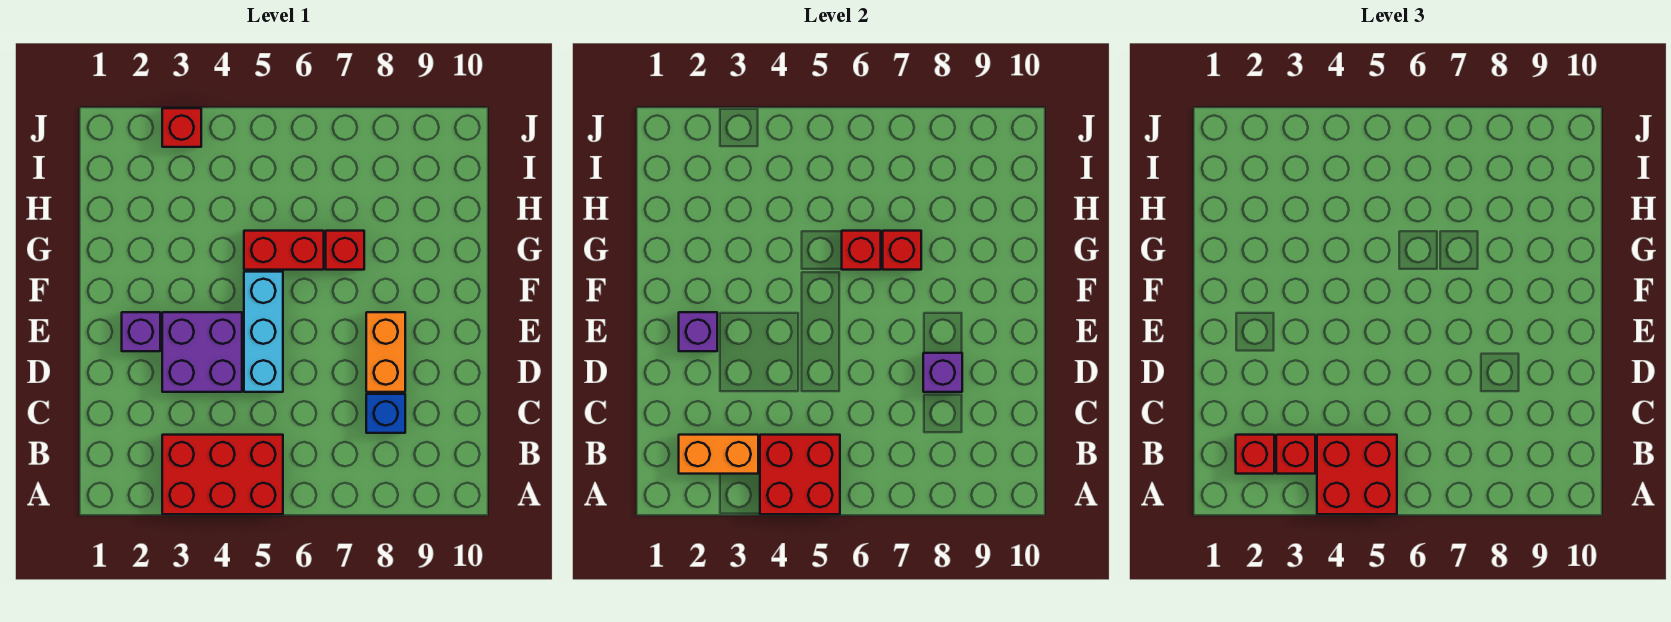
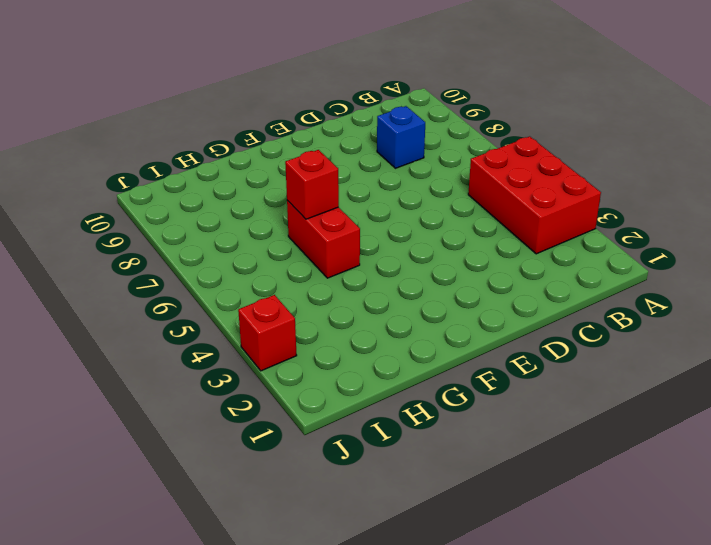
none -> purple brick D3:E4 level 1
none -> cyan brick D5:F5 level 1
none -> orange brick D8:E8 level 1

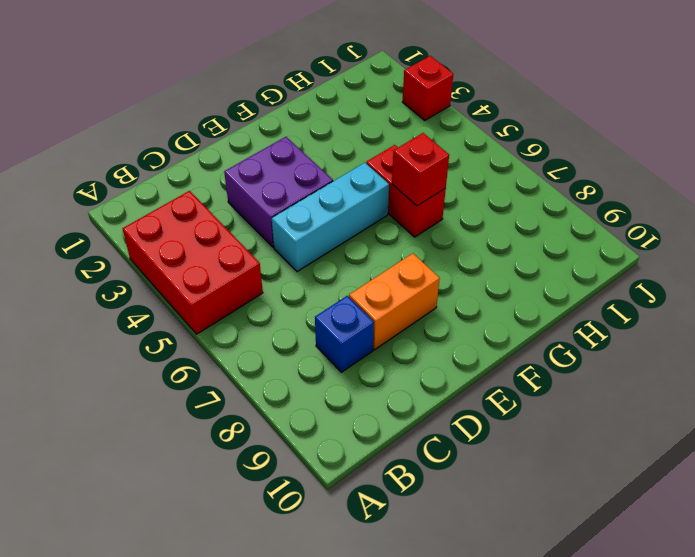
none -> purple brick E2 level 1
none -> red brick G7 level 1
none -> red brick A4:B5 level 2

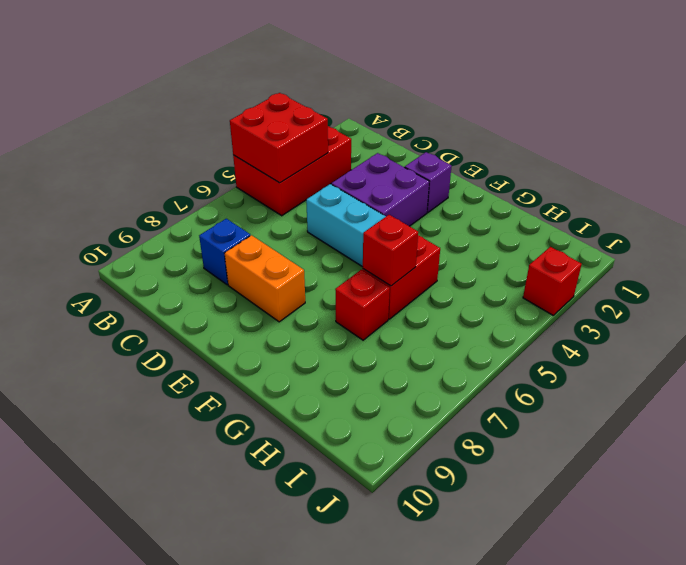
none -> orange brick B2:B3 level 2
none -> purple brick D8 level 2
none -> purple brick E2 level 2

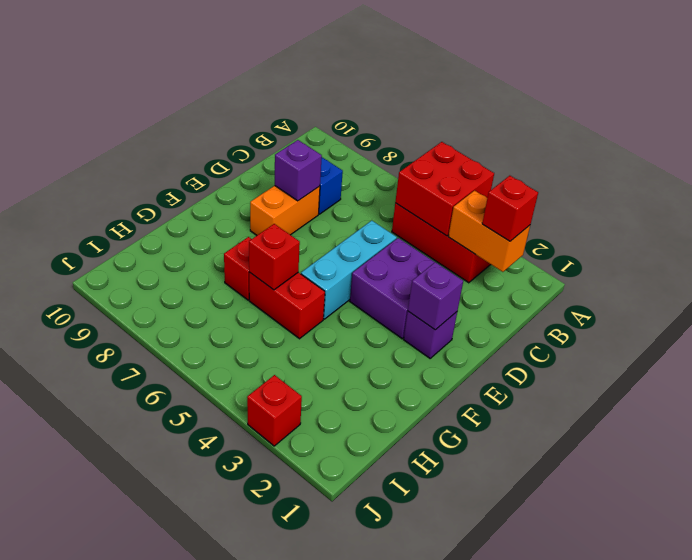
none -> red brick G7 level 2
none -> red brick A4:B5 level 3
none -> red brick B3 level 3

